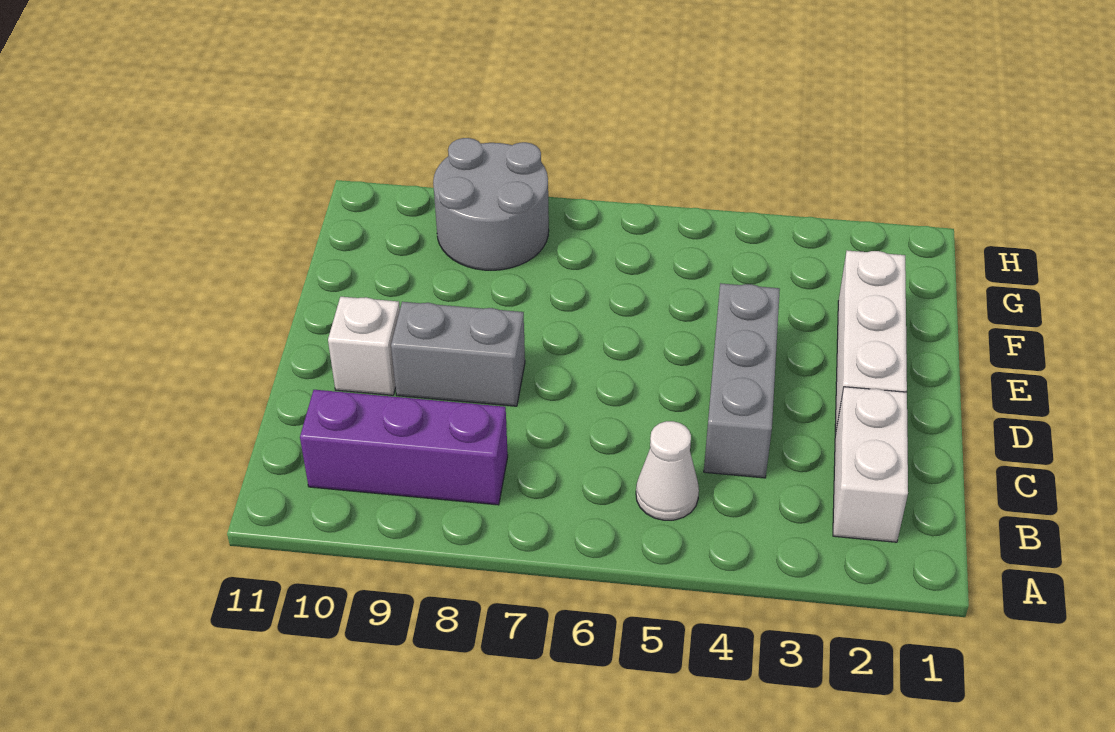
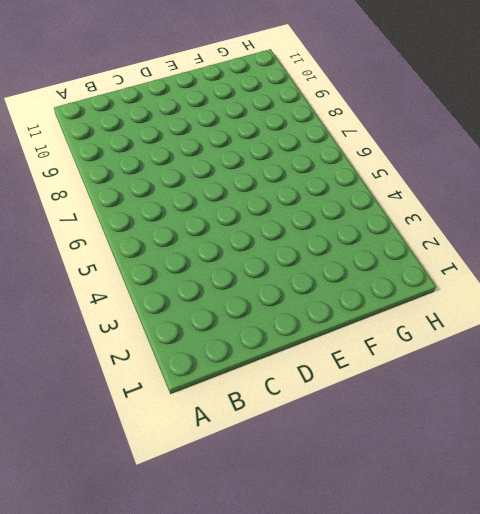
none -> white brick B2:C2 level 1
none -> white cone B5 level 1

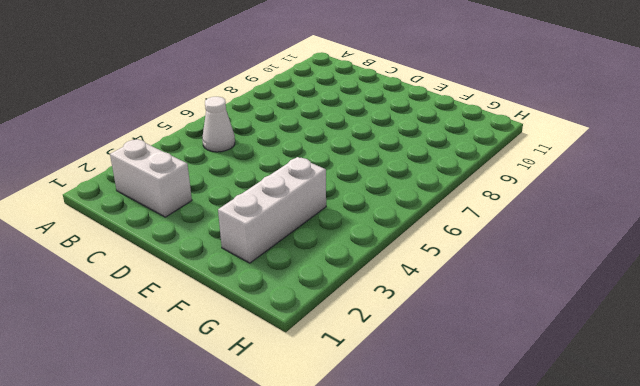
white brick F2:F4 level 1 -> white brick D2:F2 level 1
none -> purple brick B8:B10 level 1
none -> grey brick C4:E4 level 1

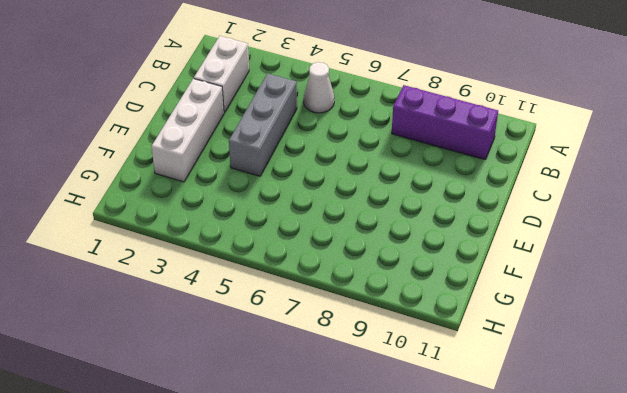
none -> grey brick D8:D9 level 1
none -> white brick D10 level 1

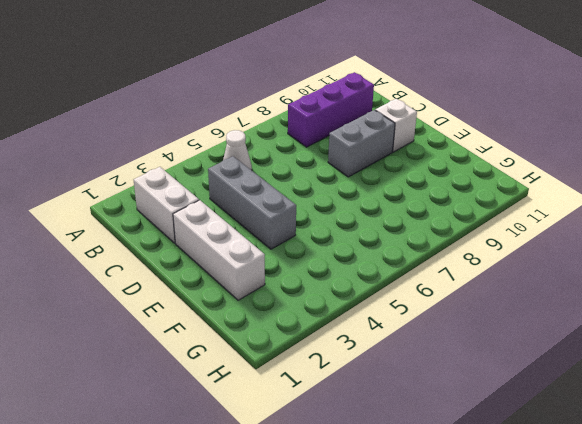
none -> grey round brick G8:H9 level 1

